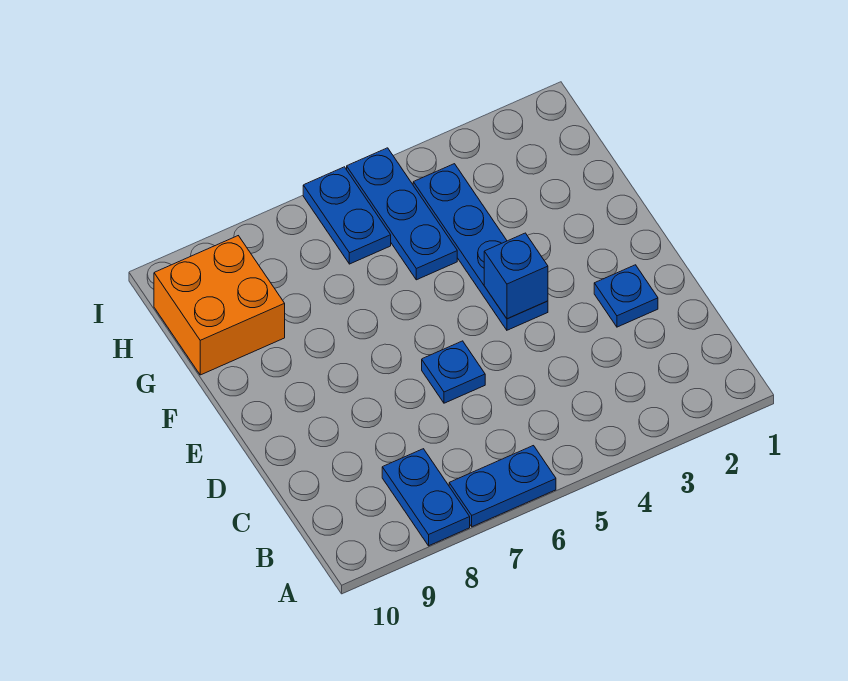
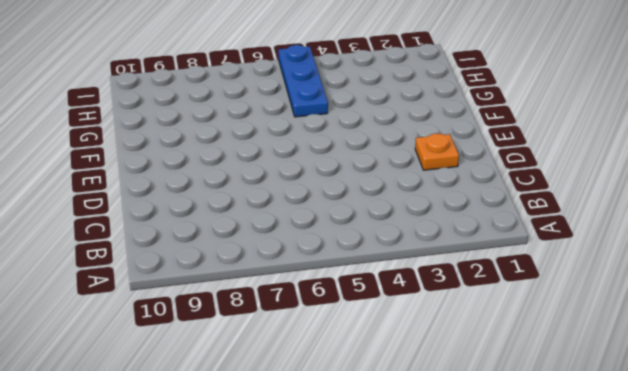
orange plate D2 level 1 -> blue plate D2 level 1
none -> blue plate A6:A7 level 1
none -> blue plate A8:B8 level 1

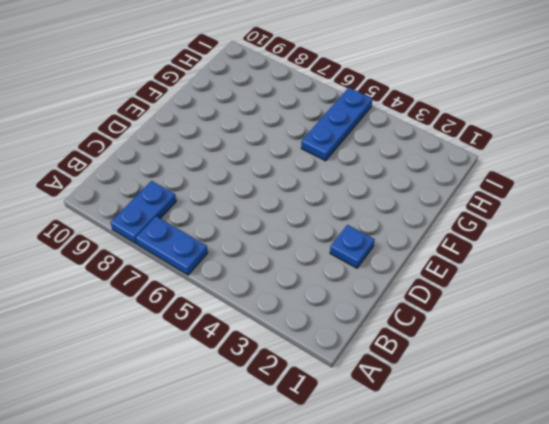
none -> blue plate D6 level 1
none -> blue plate E4:H4 level 1

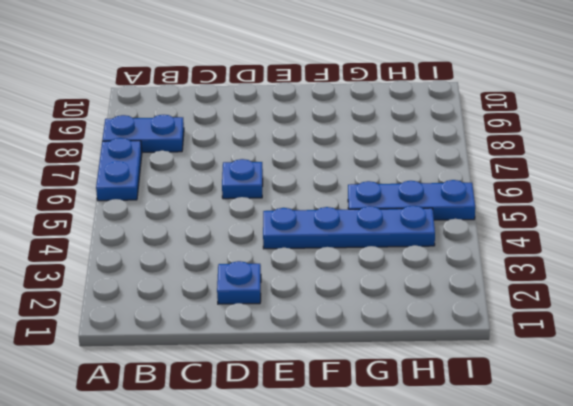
none -> orange brick G9:H10 level 1
none -> blue plate H6:I6 level 1

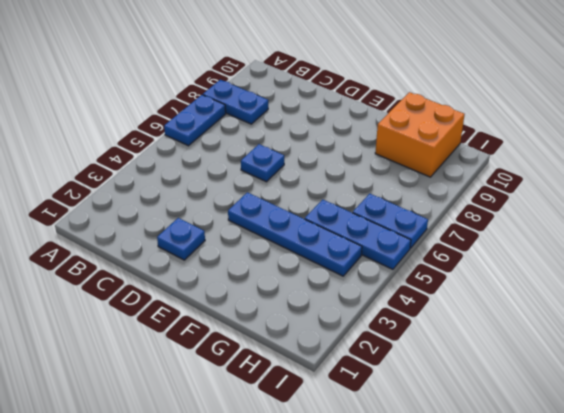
none -> blue brick E4 level 2

